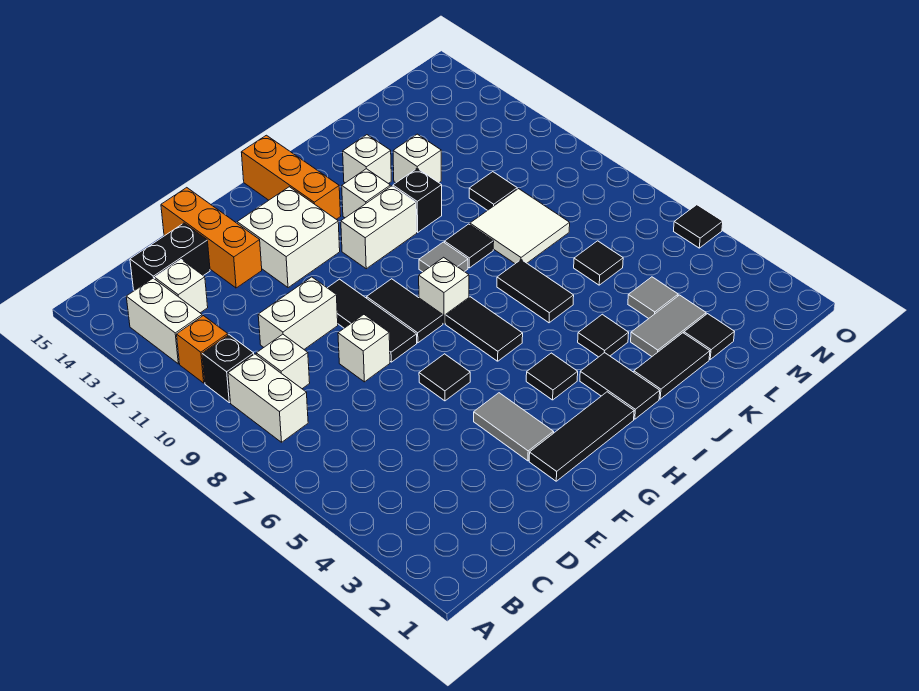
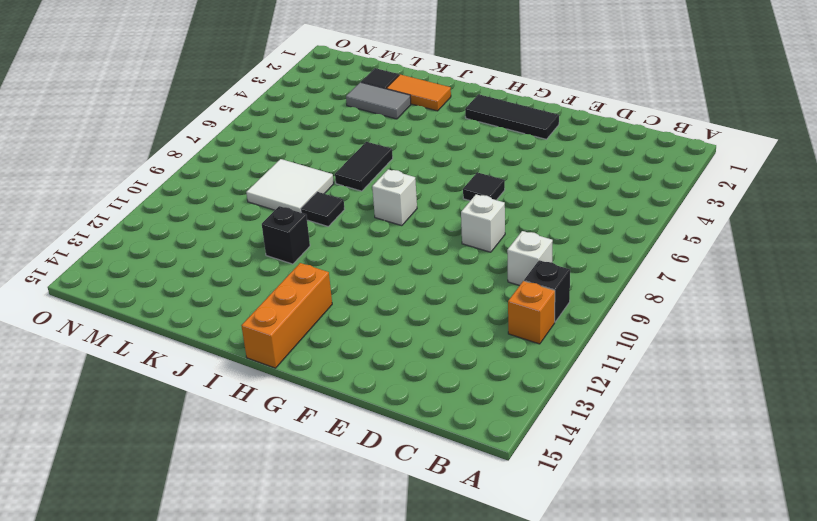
orange tile J2:K2 level 1 -> black tile J2:K2 level 1
none -> white brick B8:B9 level 1
none -> white brick B12:B13 level 1
none -> white brick C13 level 1
none -> black brick C14:D14 level 1

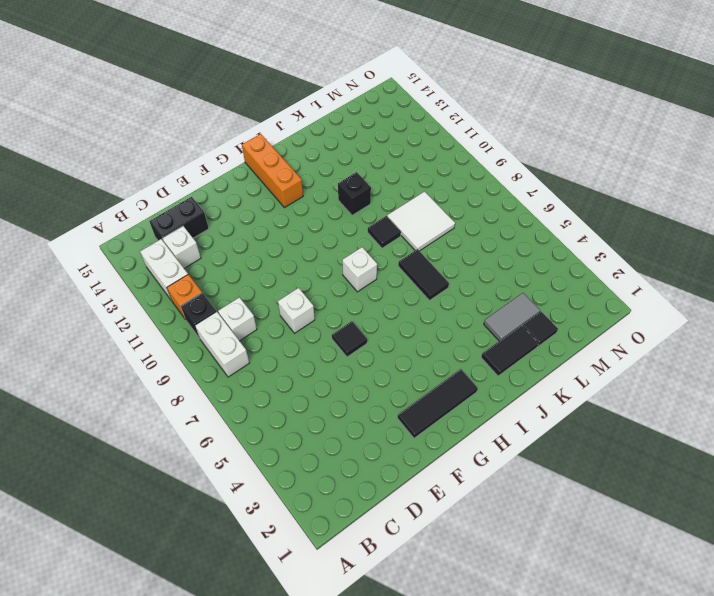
none -> white brick D10:E10 level 1
none -> orange brick E13:E15 level 1
none -> grey tile F3:F4 level 1
none -> black tile F8:F10 level 1

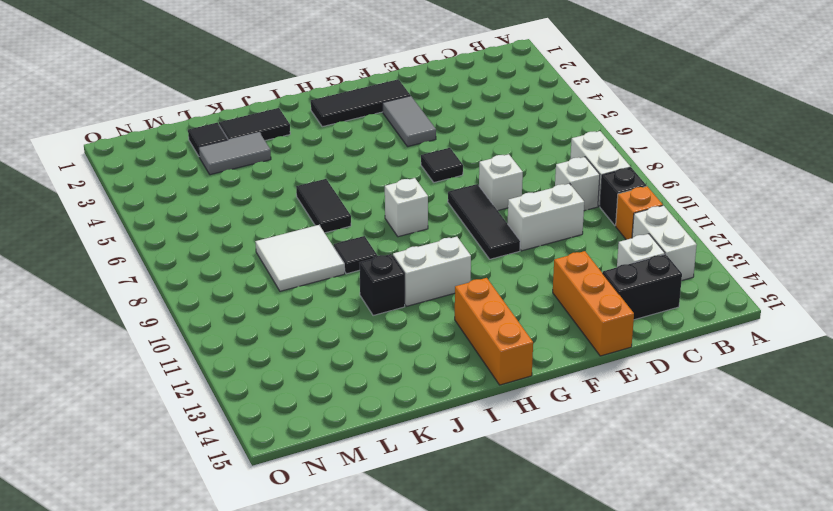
none -> white brick F12:G13 level 1
none -> black tile G8:G9 level 1
none -> black tile H4 level 1
none -> black tile H6:H7 level 1

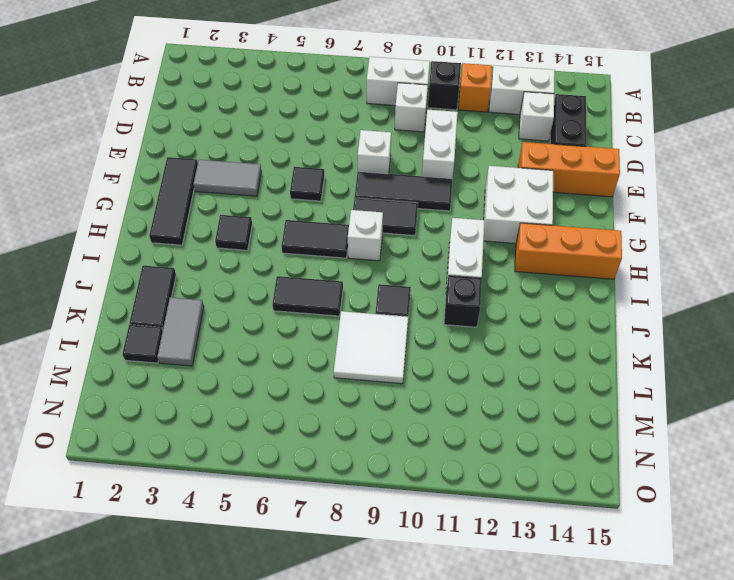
none -> black tile I2:I3 level 1
none -> grey tile I9 level 1
none -> white brick I12 level 1
none -> black tile J4 level 1

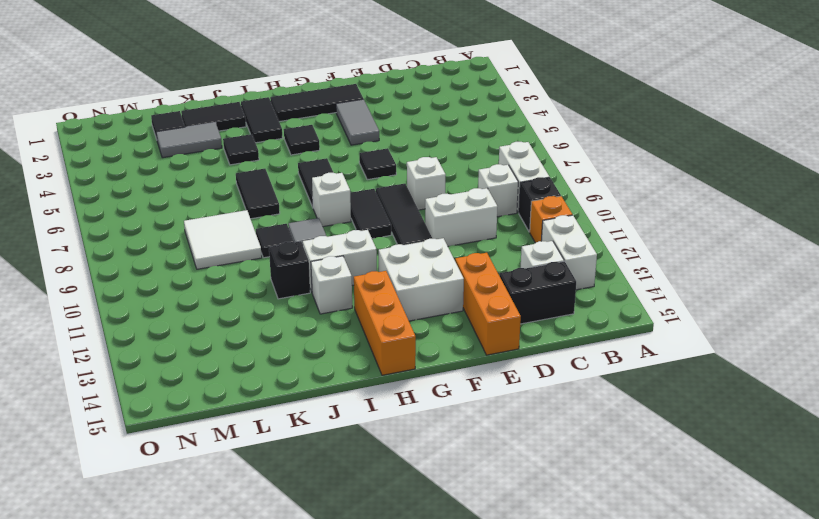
none -> white brick J13 level 1
none -> white brick K12 level 1
none -> grey tile L4 level 1
none -> black tile L6 level 1

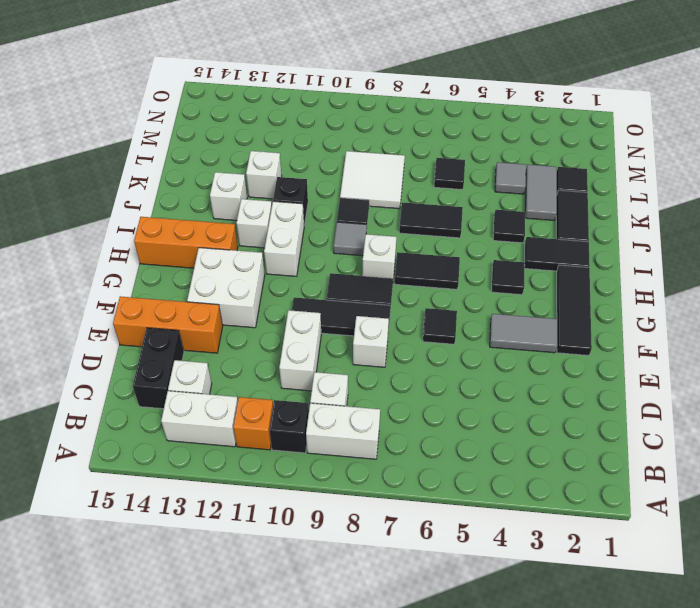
none -> black tile L10 level 1
none -> black tile O5 level 1

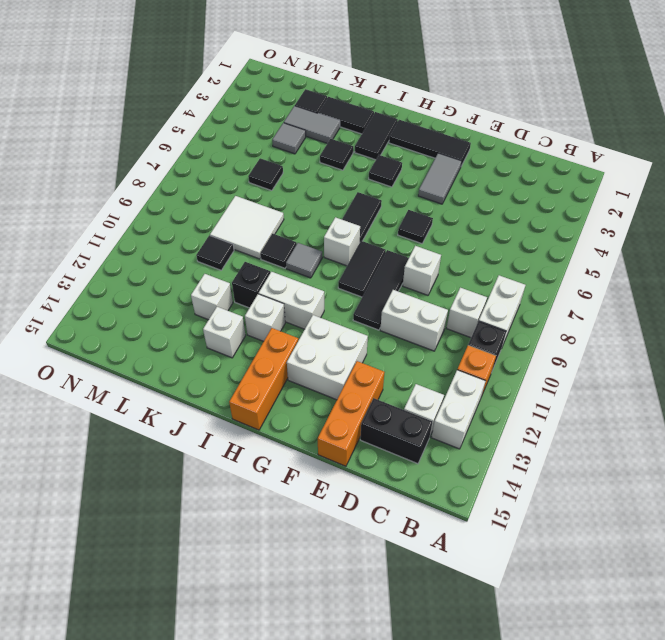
none -> black tile J6:J7 level 1
none -> black tile O5 level 1

